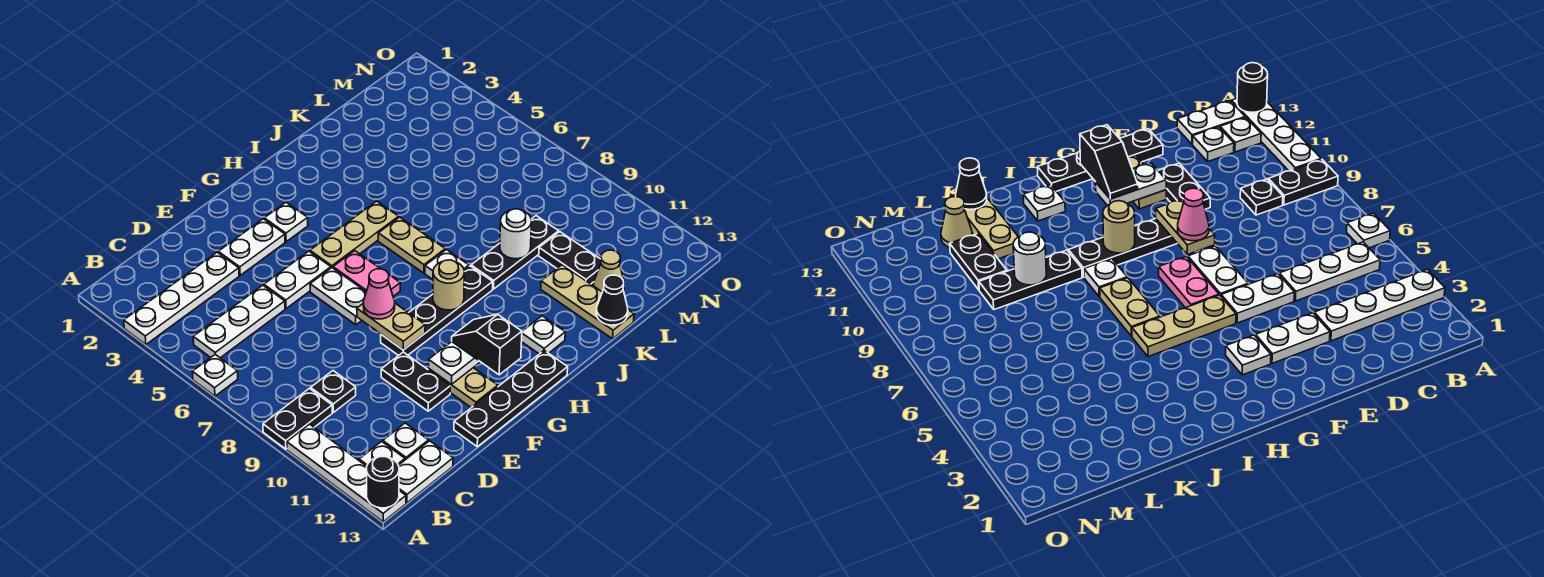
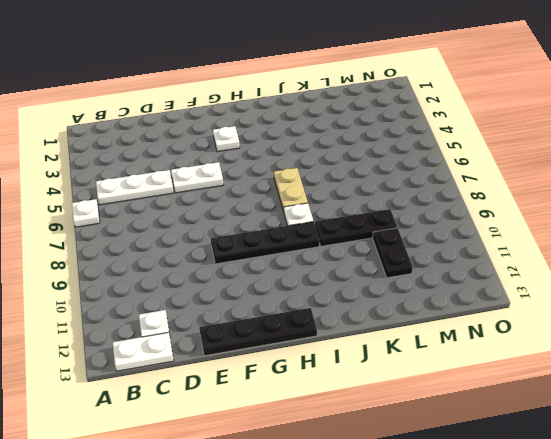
none -> white plate A3:D3 level 1
none -> black plate A9:B9 level 1
none -> white plate A10:A13 level 1
none -> white plate B12 level 1

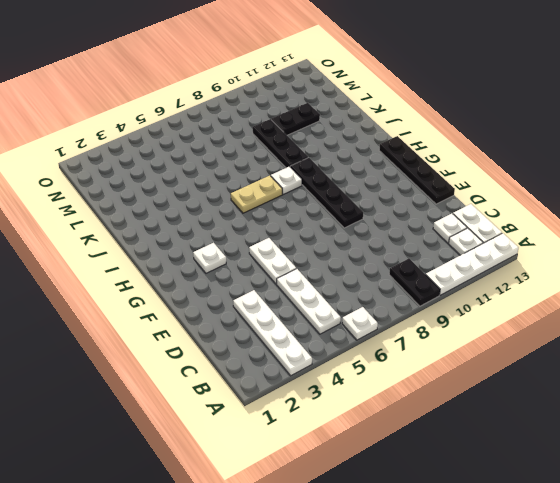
none -> black plate C9 level 1
none -> white plate E3:F3 level 1
none -> black plate E10:E11 level 1
none -> white plate F6:F7 level 1

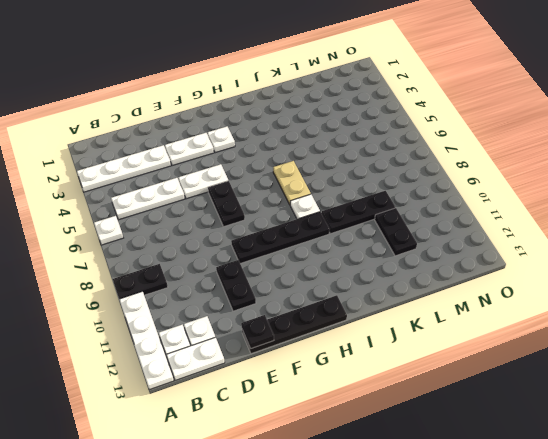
black plate E13 level 2 -> black plate C9 level 1
black plate F6:F7 level 1 -> white plate F6:F7 level 1
none -> tan plate F11:F12 level 1
none -> tan plate G5:I5 level 1
none -> pink plate G6:G7 level 1
none -> white plate I12 level 1

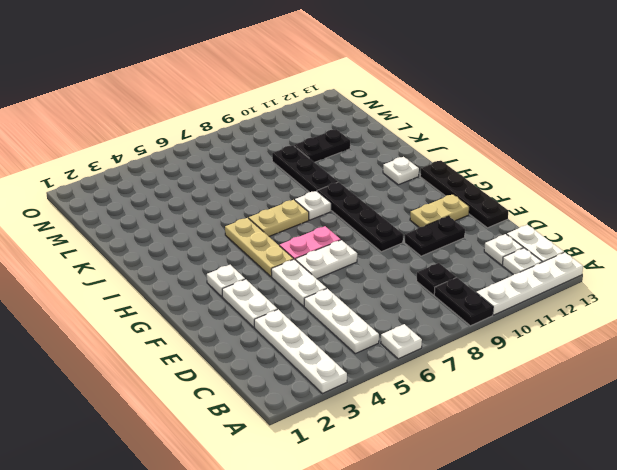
none -> tan plate K11:K13 level 1
none -> tan cone L12 level 1
none -> black round brick A13 level 2
none -> tan plate F8:F9 level 2

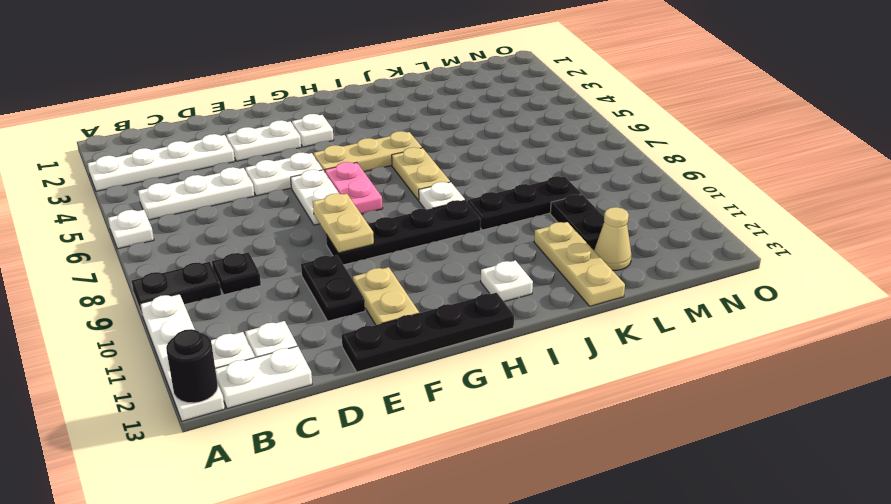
none -> white plate F11:G11 level 2
none -> tan round brick H9 level 2
none -> white round brick K9 level 2
none -> black cone K13 level 2

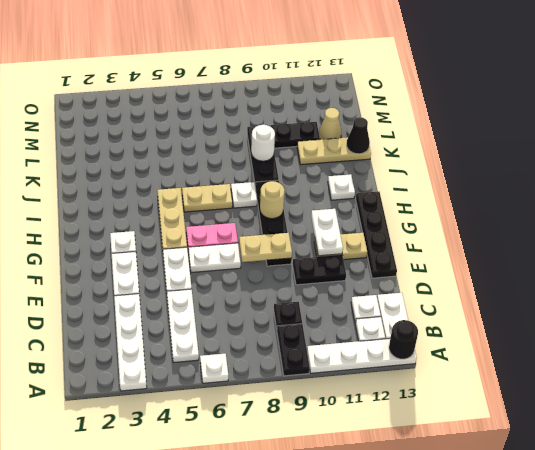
none -> pink cone F8 level 3
none -> black slope G11:G12 level 3 top 12

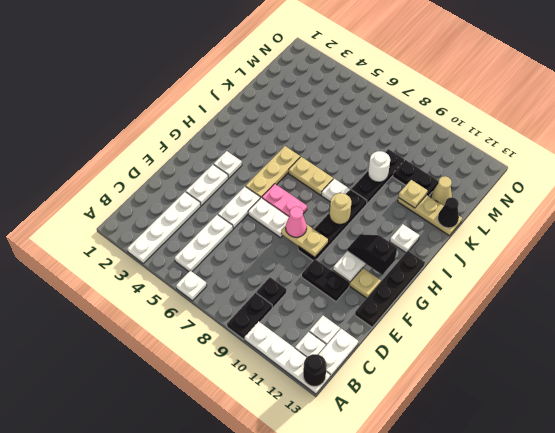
tan plate K11 level 2 -> none

